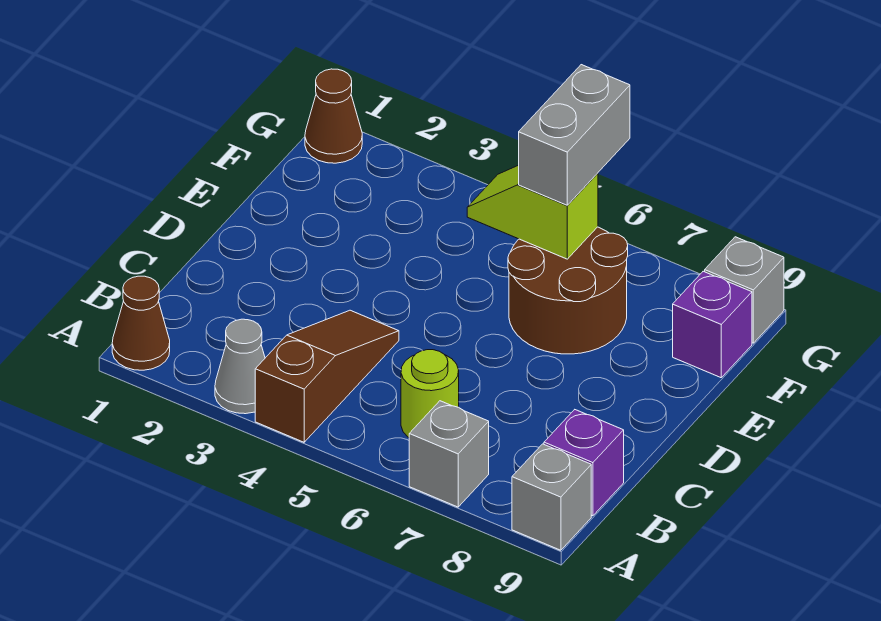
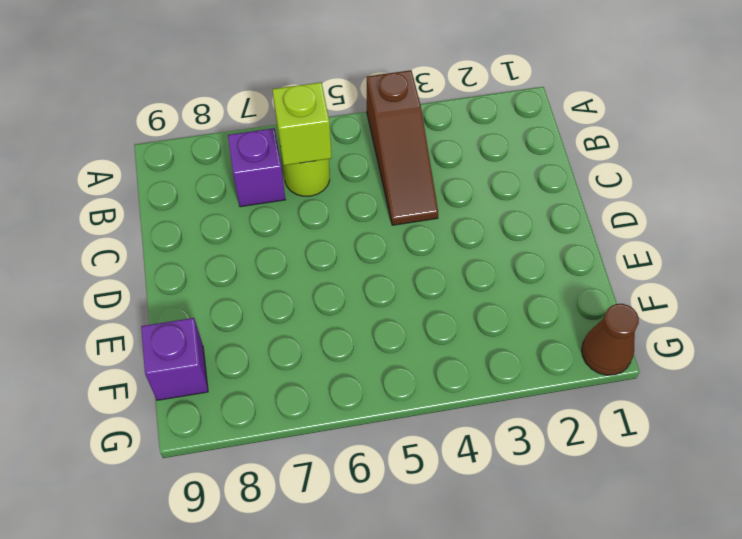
lime brick B6 level 2 -> none
purple brick B7 level 1 -> purple brick B9 level 1
none -> brown cone A1 level 1
none -> grey cone A3 level 1
none -> grey brick A7 level 1

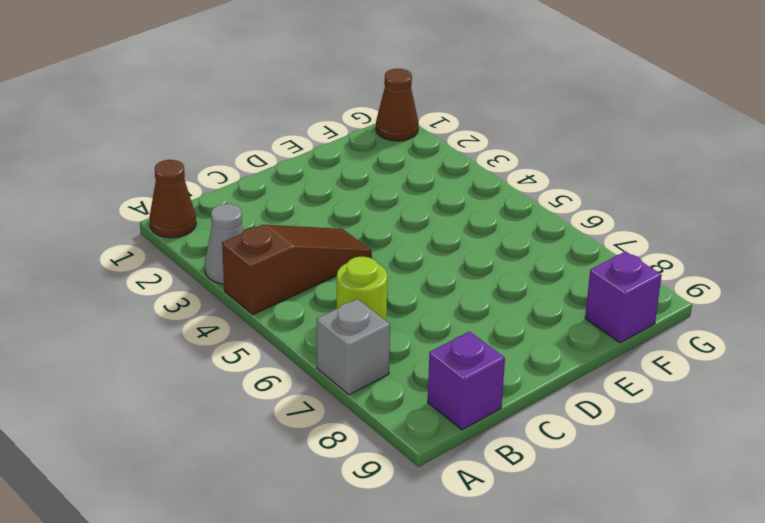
none -> grey brick A9 level 1
none -> brown round brick E6:F7 level 1
none -> grey brick G9 level 1

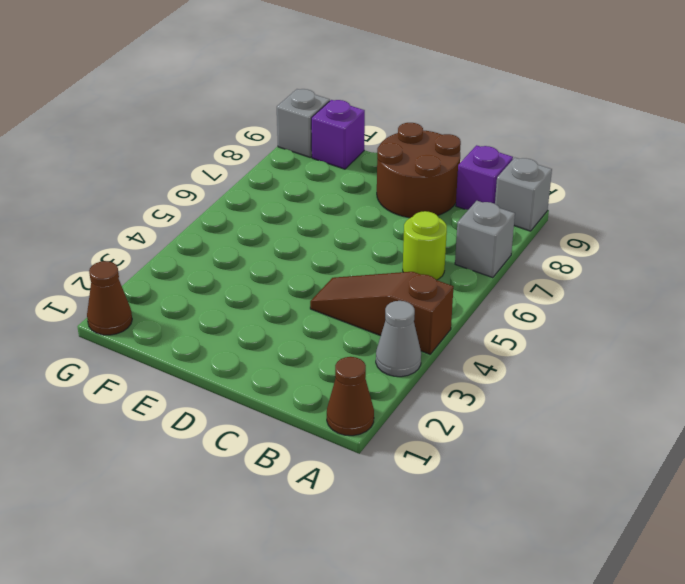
brown round brick C8:D9 level 1 -> brown round brick E6:F7 level 1
none -> lime slope F5:F6 level 2 top 6
none -> grey brick F6:G6 level 3

